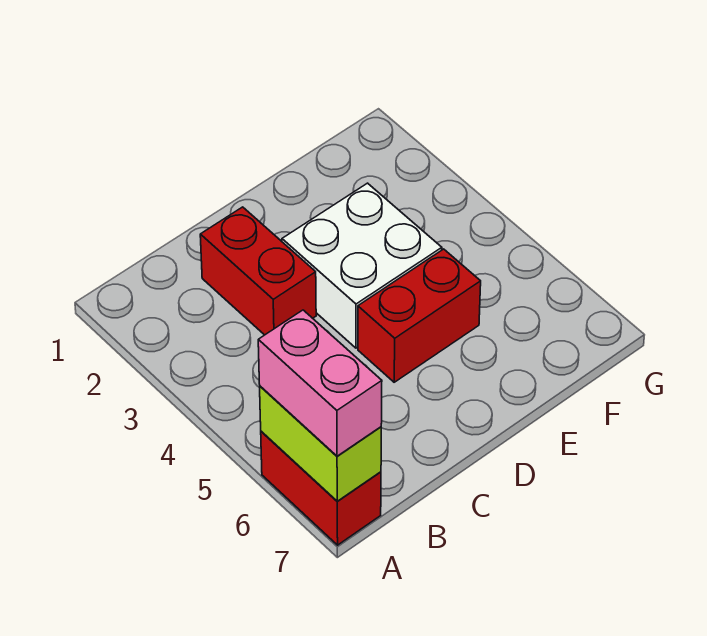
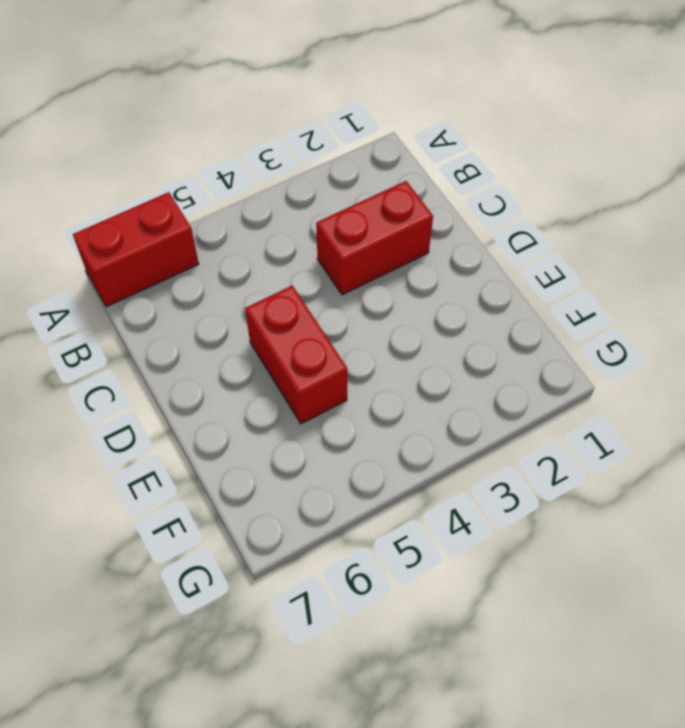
none -> white brick D3:E4 level 1
none -> lime brick A6:A7 level 2

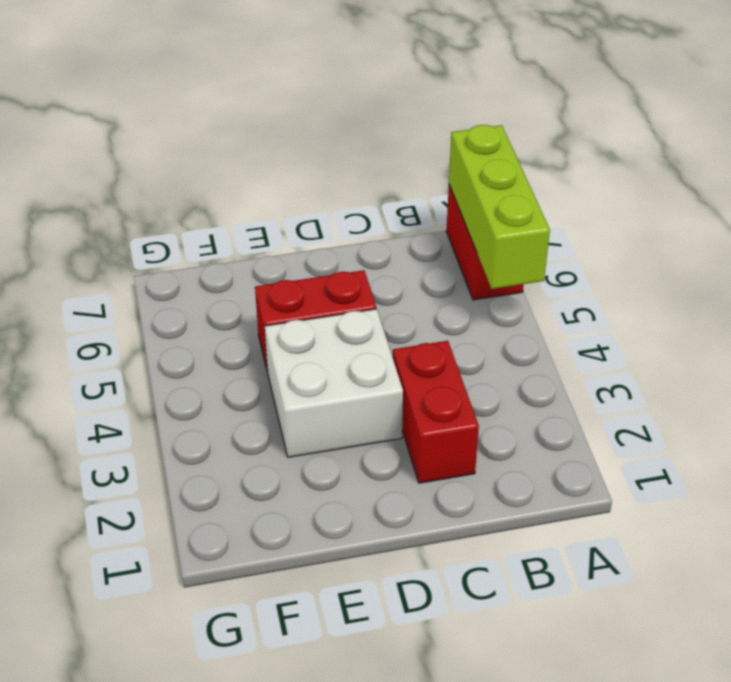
lime brick A5:A7 level 2 -> lime brick A6:A7 level 2
none -> pink brick A6:A7 level 3

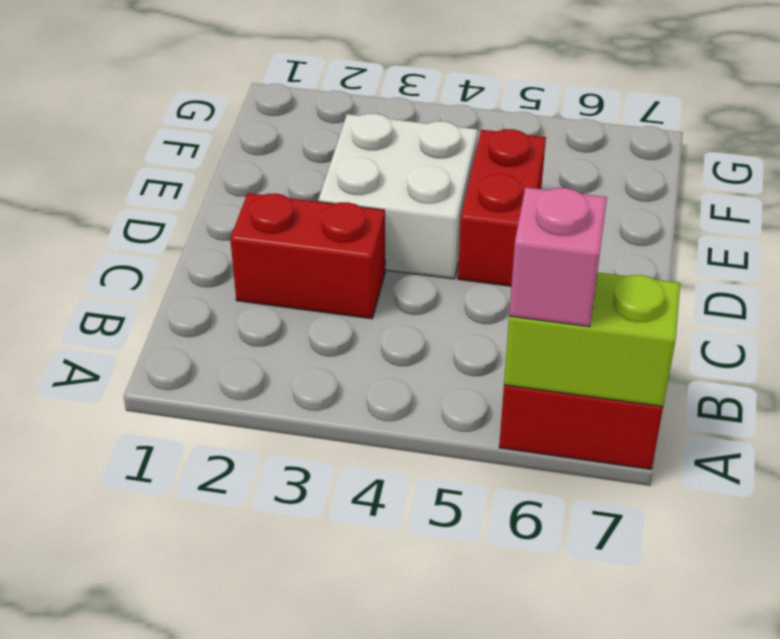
pink brick A6 level 3 -> pink brick A6:A7 level 3

